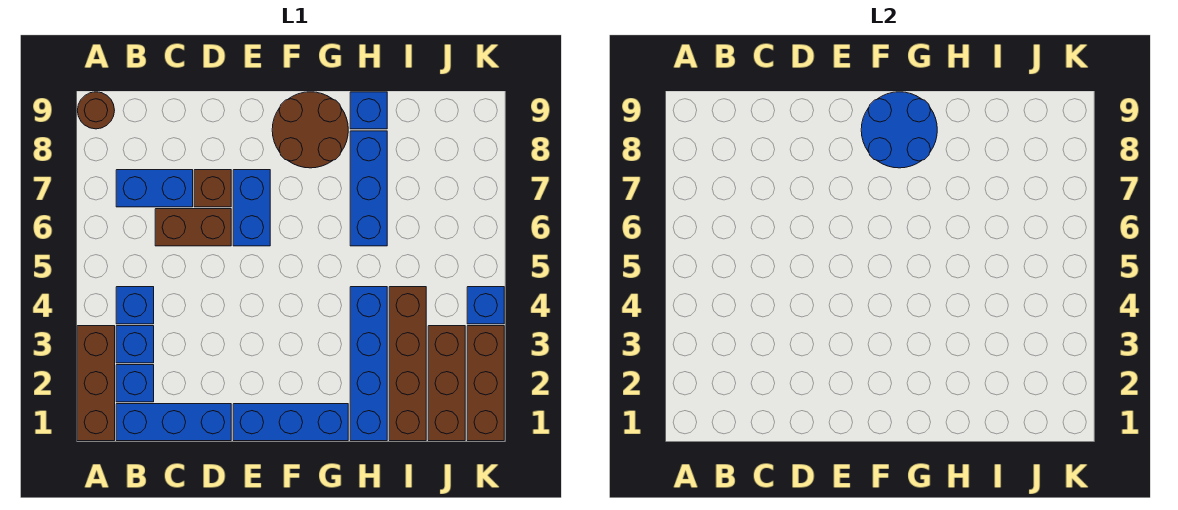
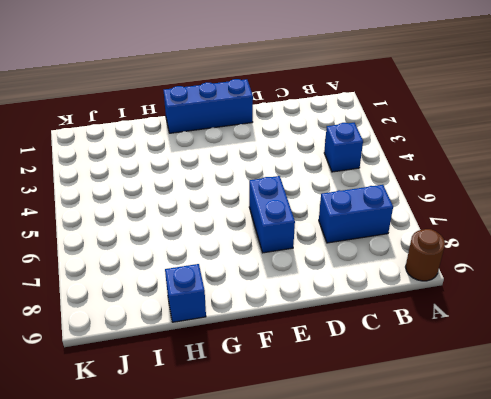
none -> brown brick A1:A3 level 1
none -> blue brick B1:D1 level 1
none -> blue brick B2 level 1

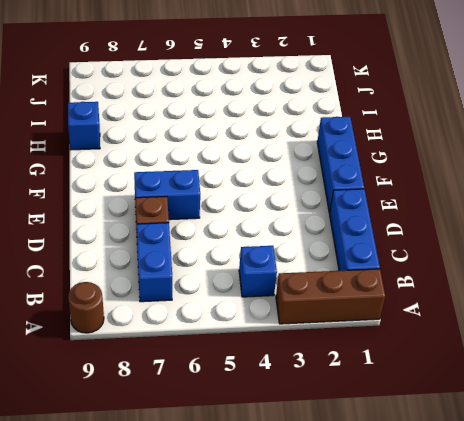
none -> blue brick B2 level 1
none -> blue brick B3 level 1
none -> brown brick C6:D6 level 1

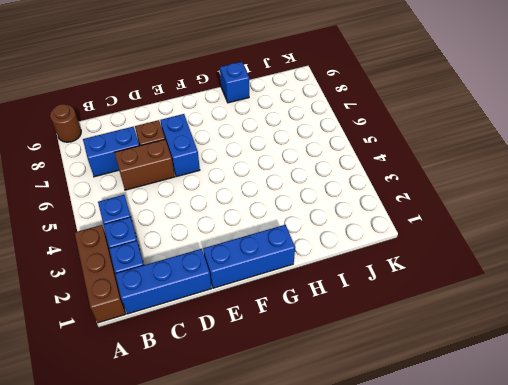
none -> brown round brick F8:G9 level 1
none -> blue brick H1:H4 level 1
none -> blue brick H6:H8 level 1

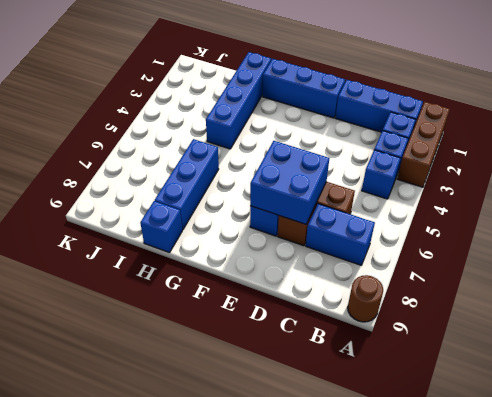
blue brick D6:E7 level 2 -> none
none -> brown round brick F8:G9 level 1
none -> brown brick I1:I4 level 1
none -> brown brick J1:J3 level 1

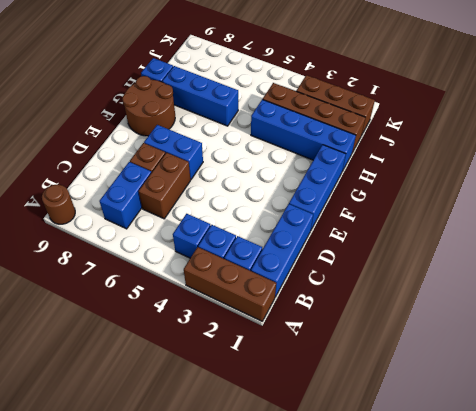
none -> brown brick K1:K3 level 1
none -> blue brick K4 level 1
none -> blue round brick F8:G9 level 2

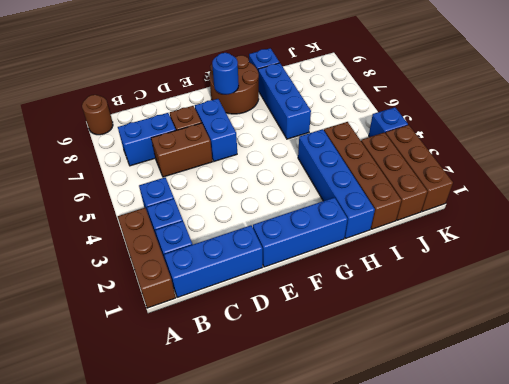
blue round brick F8 level 2 -> blue round brick F8:G9 level 2

